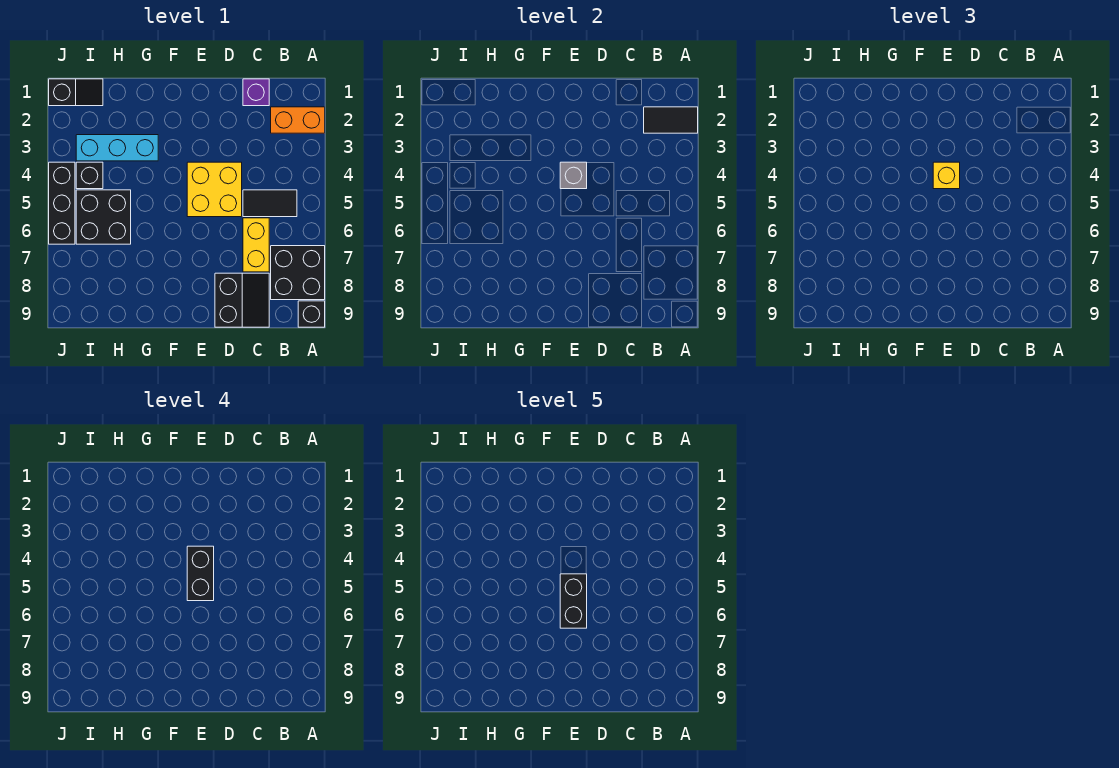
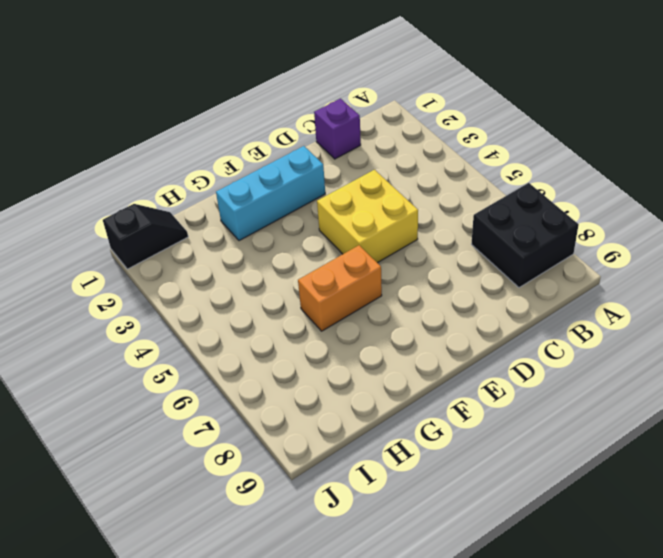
cyan brick E2:G2 level 1 -> cyan brick G3:I3 level 1
orange brick F6:G6 level 1 -> orange brick A2:B2 level 1
none -> black brick A9 level 1
none -> black tile B5:C5 level 1
none -> yellow brick C6:C7 level 1

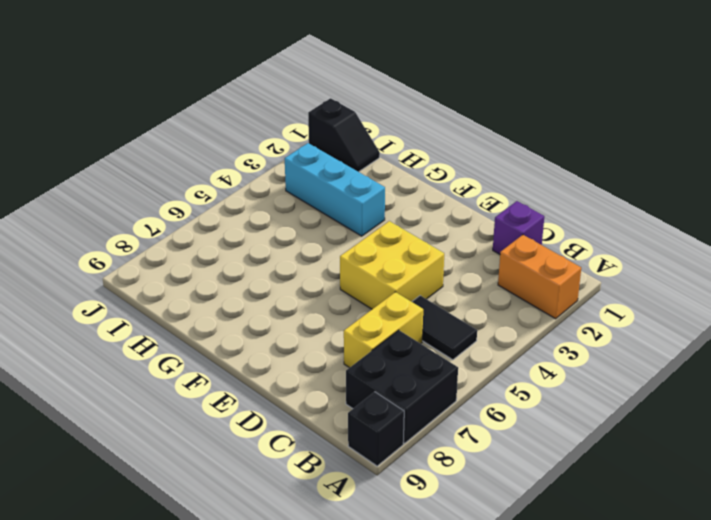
none -> black slope C8:D9 level 1 top D
none -> black brick H5:I6 level 1
none -> black brick I4 level 1

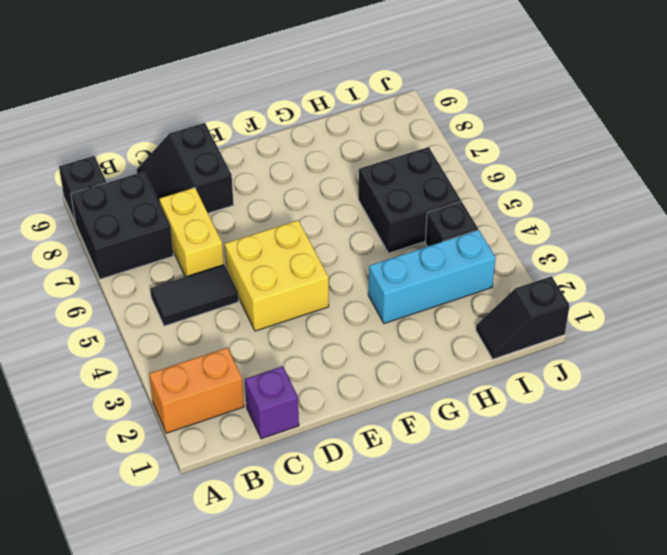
none -> black brick J4:J6 level 1
none -> black tile A2:B2 level 2
none -> grey brick E4 level 2

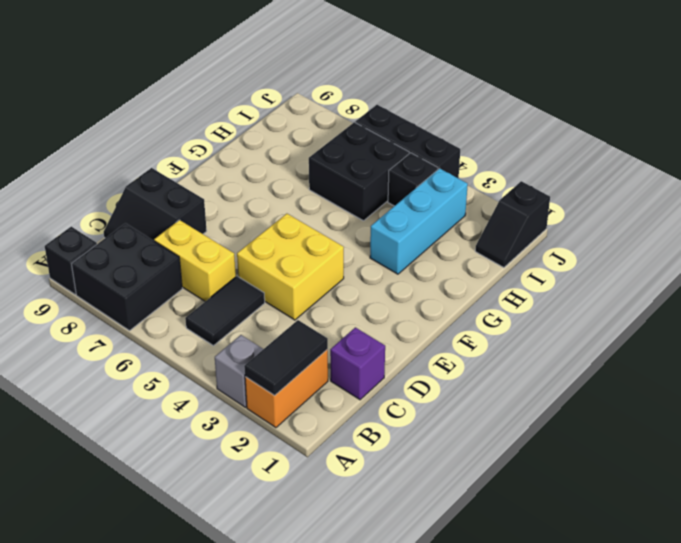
grey brick A3 level 1 -> grey brick E4 level 2
none -> yellow brick E4 level 3
none -> black brick E4:E5 level 4
none -> black brick E5:E6 level 5

